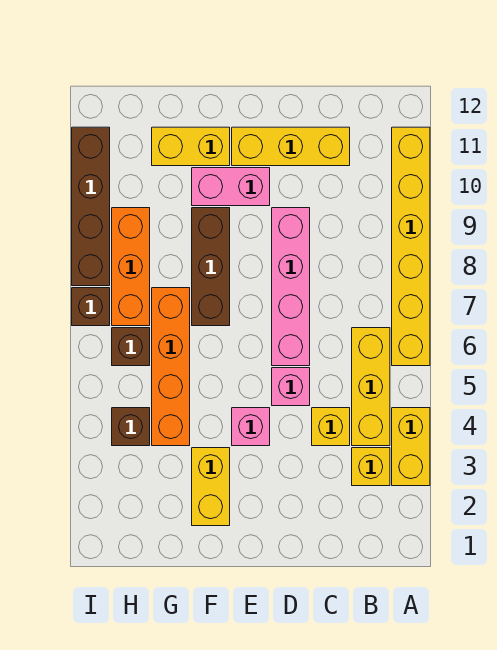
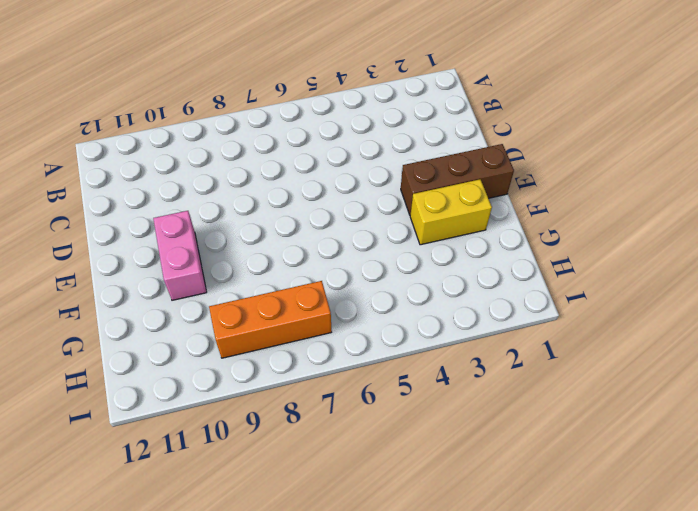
brown brick E1:E3 level 1 -> brown brick F7:F9 level 1
none -> yellow brick A3:A4 level 1
none -> yellow brick A6:A11 level 1
none -> yellow brick B3 level 1

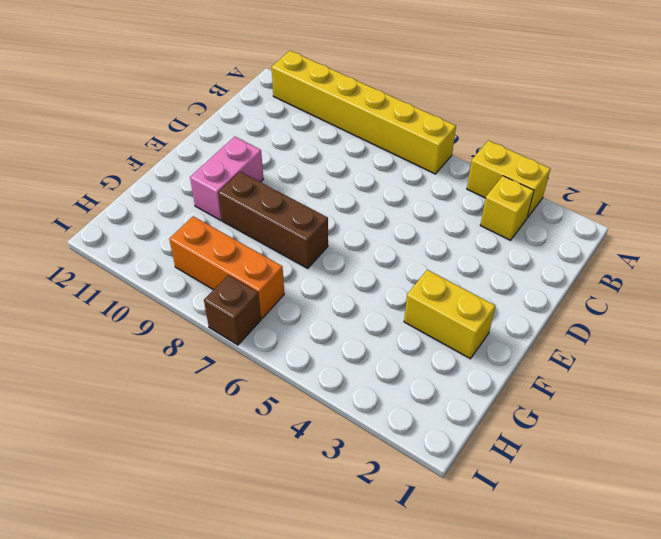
none -> yellow brick B4:B6 level 1
none -> yellow brick C4 level 1
none -> yellow brick C11:E11 level 1

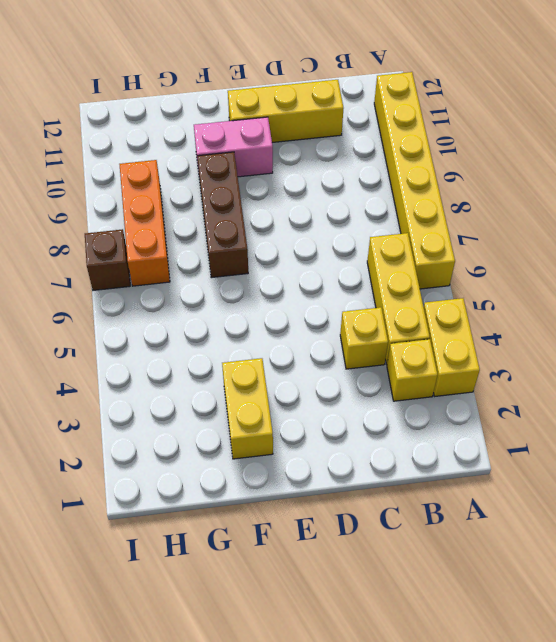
none -> pink brick D5 level 1
none -> pink brick D6:D9 level 1
none -> pink brick E4 level 1

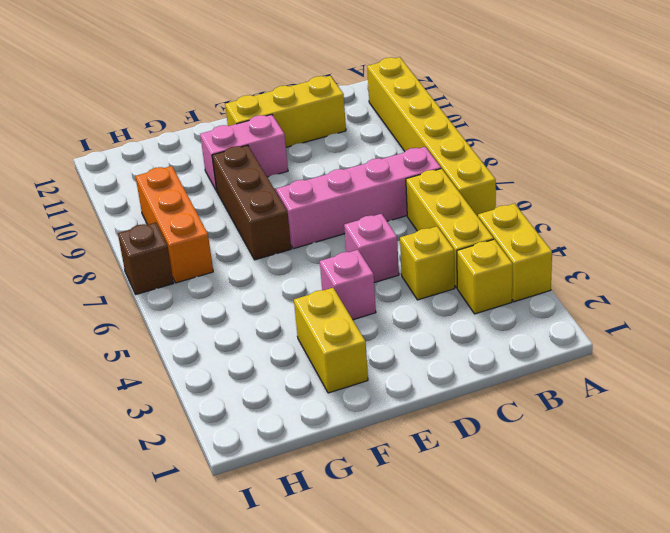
pink brick B7:E7 level 1 -> pink brick D6:D9 level 1
none -> yellow brick F11:G11 level 1
none -> orange brick G4:G7 level 1
none -> brown brick H4 level 1

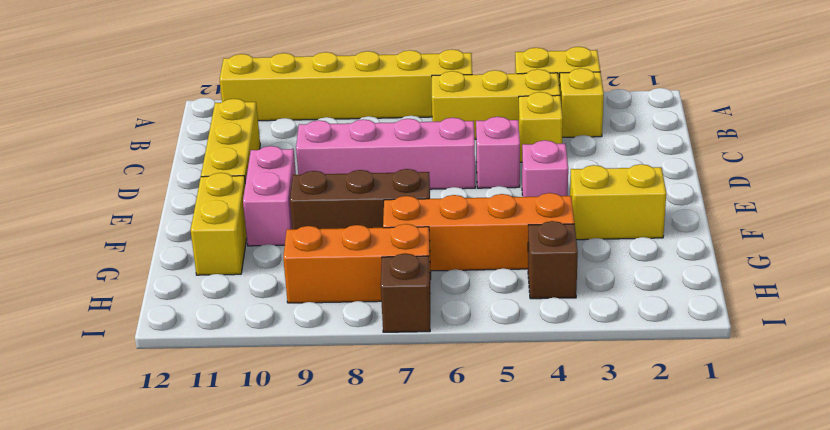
none -> brown brick H6 level 1
none -> brown brick I8:I11 level 1

